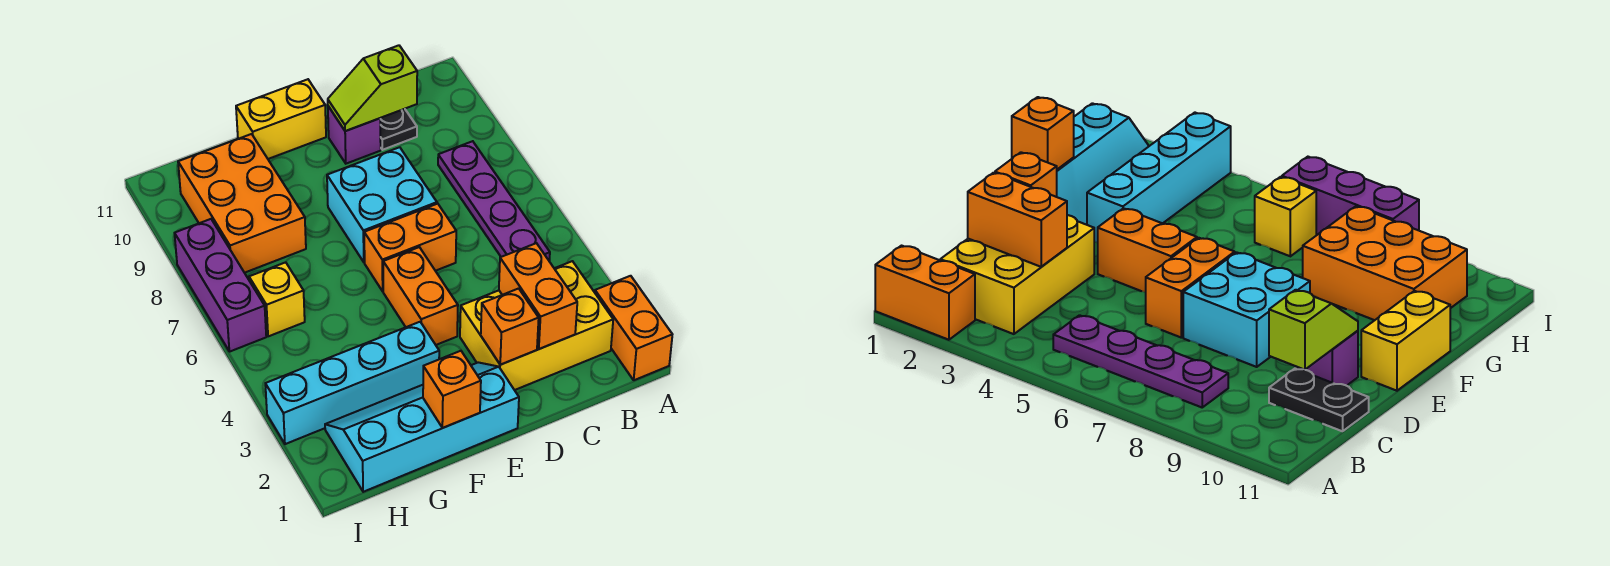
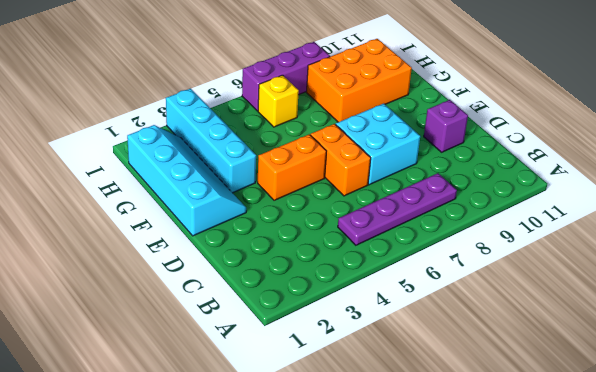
none -> orange brick A1:A2 level 1
none -> yellow brick B2:D3 level 1
none -> black plate C10:C11 level 1

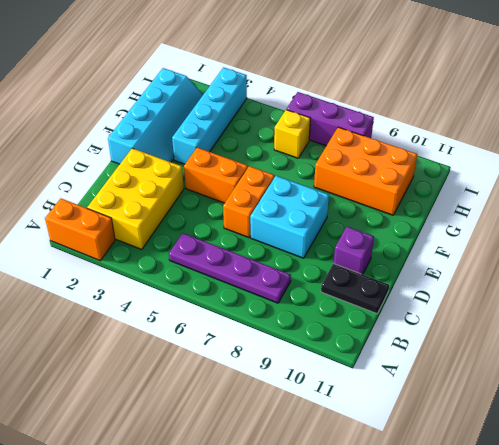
none -> yellow brick E11:F11 level 1
none -> orange brick C2:C3 level 2
none -> lime slope C10:D10 level 2 top C

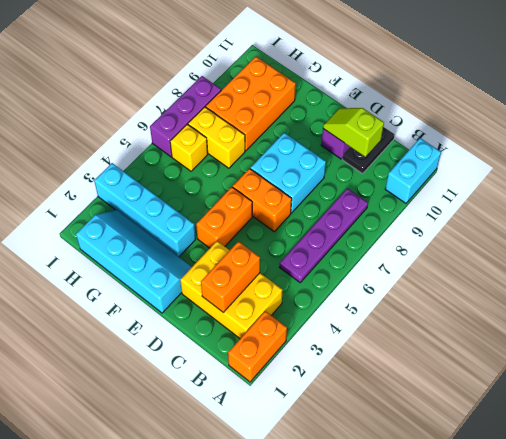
cyan brick A10:A11 level 1 -> none
yellow brick G7:H7 level 1 -> yellow brick E11:F11 level 1
none -> orange brick D2 level 2
none -> orange brick F1 level 2

